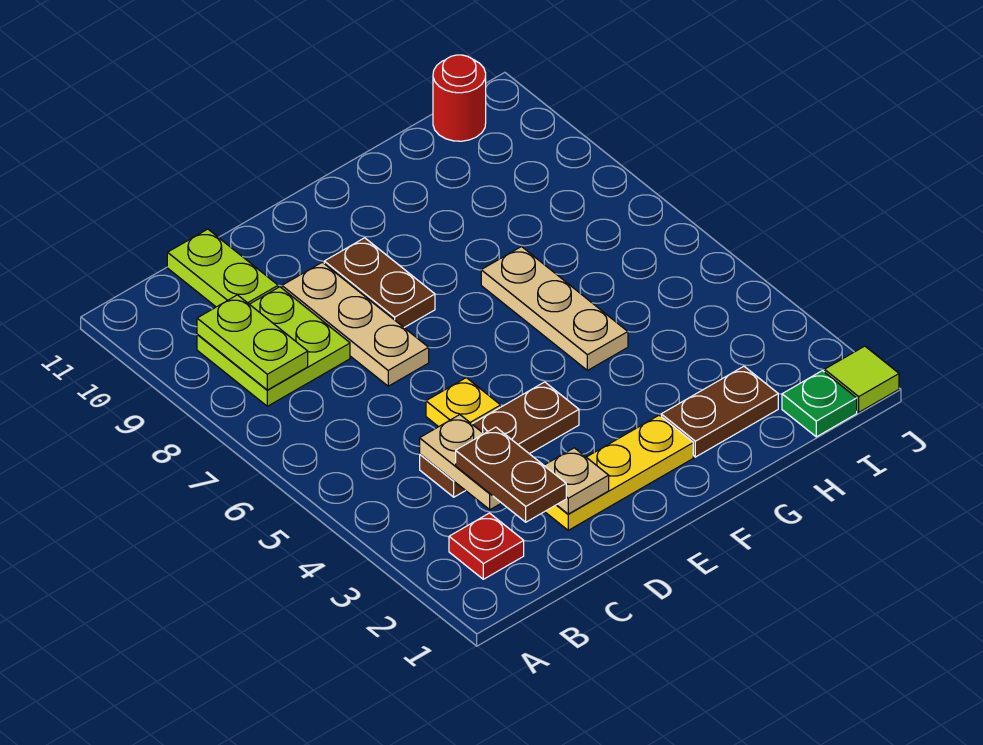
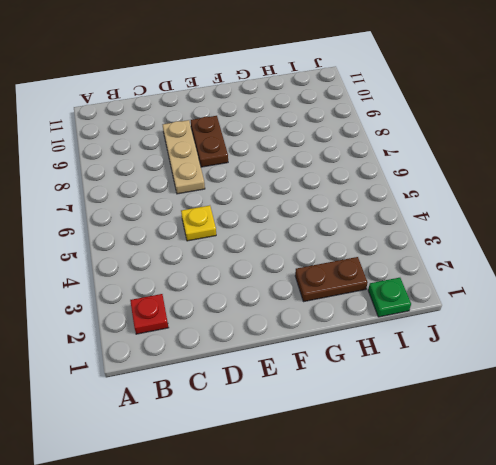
none -> lime plate B8:C9 level 1
none -> brown plate C4:E4 level 1
none -> lime plate C10:C11 level 1

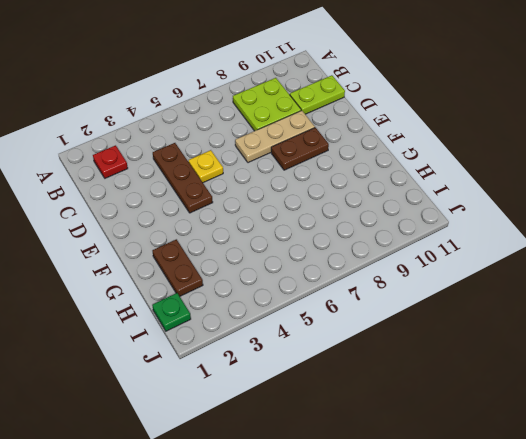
none -> yellow plate D2:F2 level 1
none -> tan plate G5:G7 level 1
none -> red round brick I11 level 1

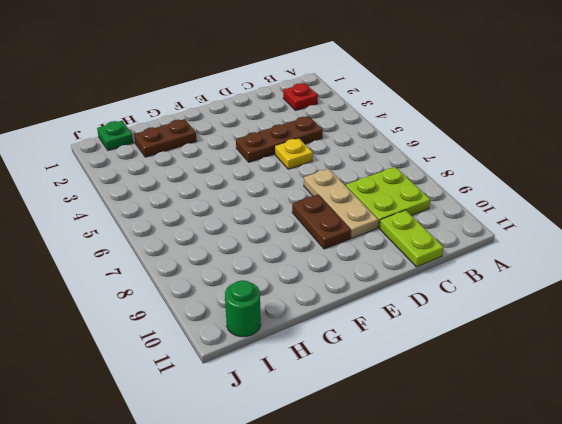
green round brick I11 level 1 -> red round brick I11 level 1
none -> yellow plate D2:F2 level 1
none -> tan plate G5:G7 level 1
none -> lime tile J1 level 1

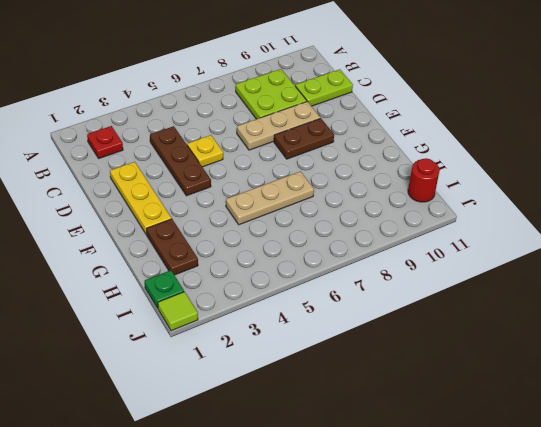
none -> lime plate B8:B9 level 2
none -> tan plate C3:C4 level 2
none -> tan plate D2 level 2

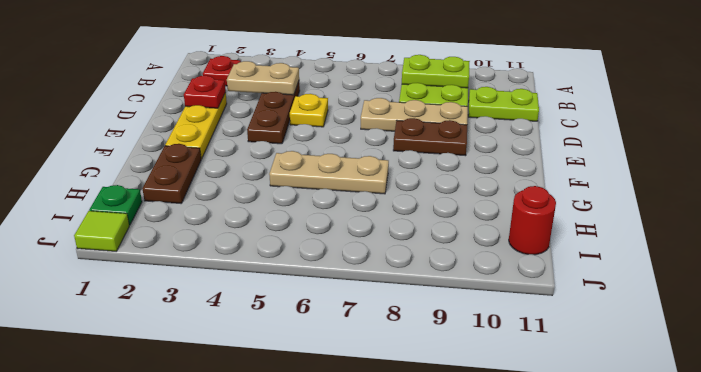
red plate D2 level 2 -> tan plate D2 level 2
none -> brown plate C2:C3 level 3

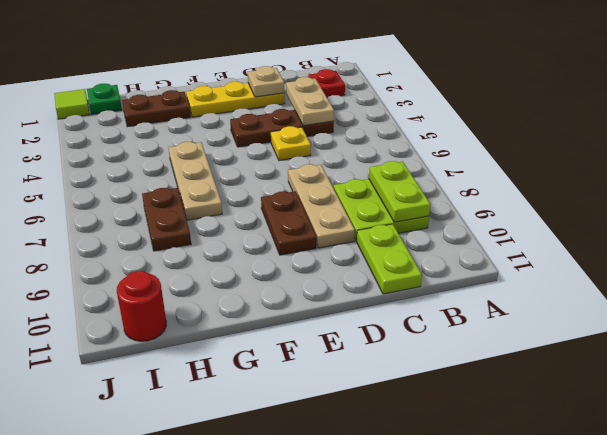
brown plate H7:H8 level 1 -> brown plate C2:C3 level 3

